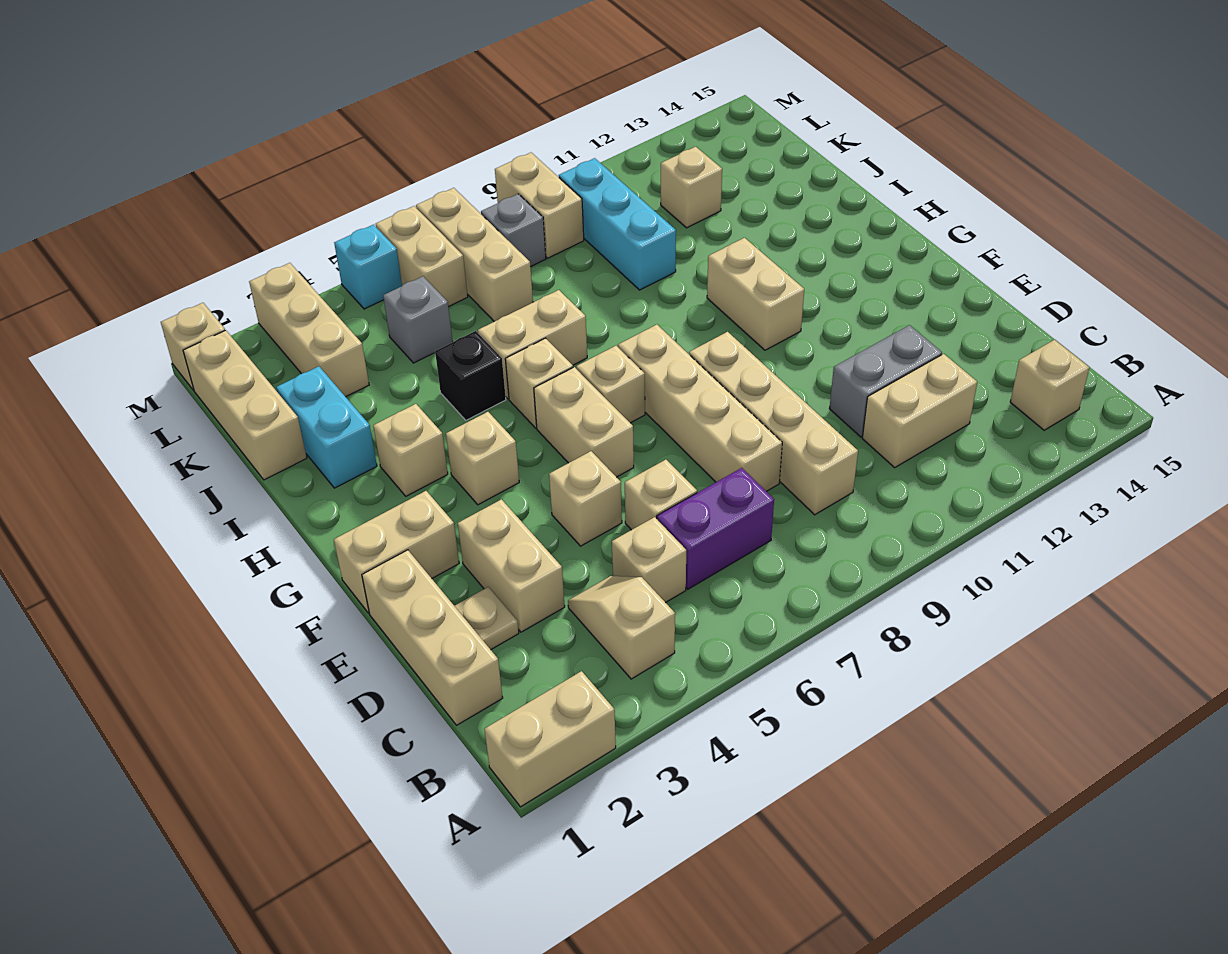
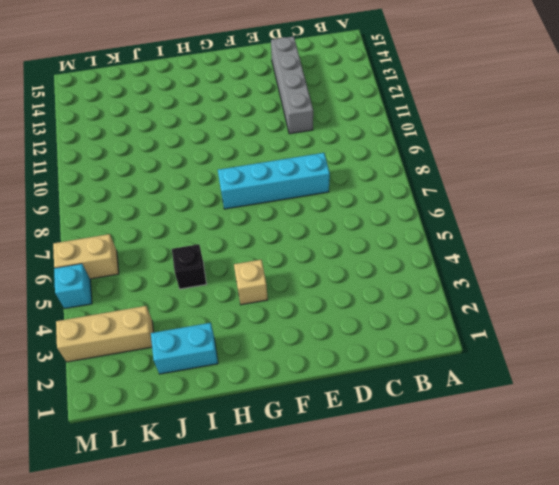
cyan brick D8:G8 level 1 -> tan brick D8:G8 level 1
grey brick D11:D14 level 1 -> grey brick D11:D12 level 1
none -> tan brick A1:A2 level 1
none -> tan slope B4:C4 level 1 top B
none -> tan brick B14 level 1
none -> tan brick C1:E1 level 1

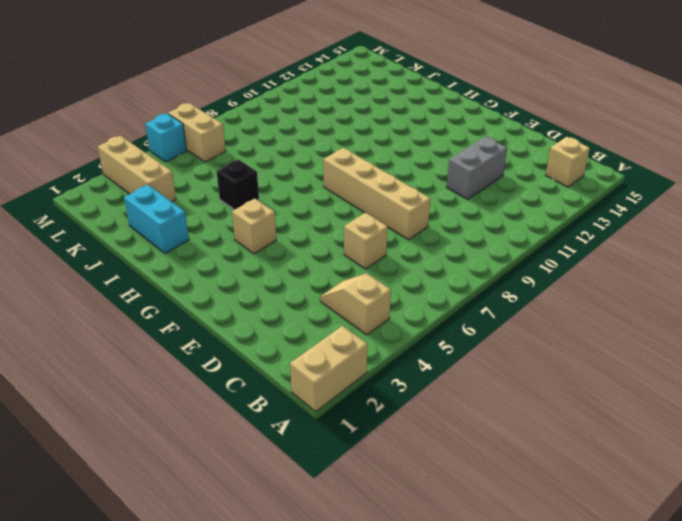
none -> tan brick C1:E1 level 1
none -> tan brick C5 level 1
none -> purple brick C6:C7 level 1
none -> tan brick C9:F9 level 1

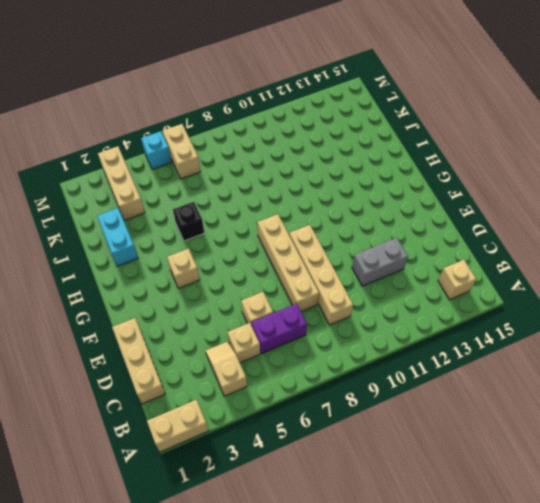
none -> tan brick C11:C12 level 1
none -> tan plate D2 level 1
none -> tan brick D3:E3 level 1
none -> tan brick E5 level 1

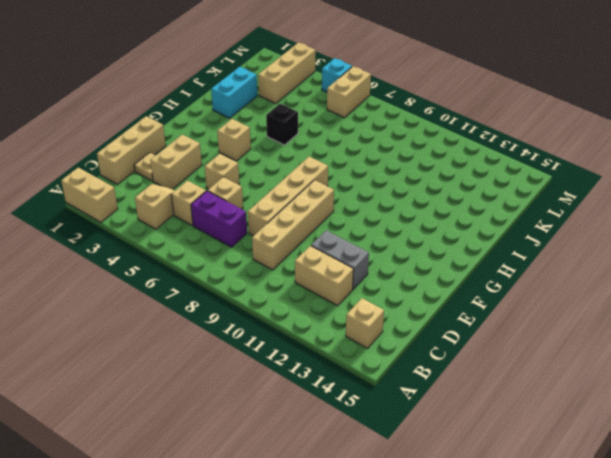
none -> tan brick F1:F2 level 1
none -> tan brick F6:G6 level 1
none -> tan brick G7 level 1
none -> tan brick G11:H11 level 1

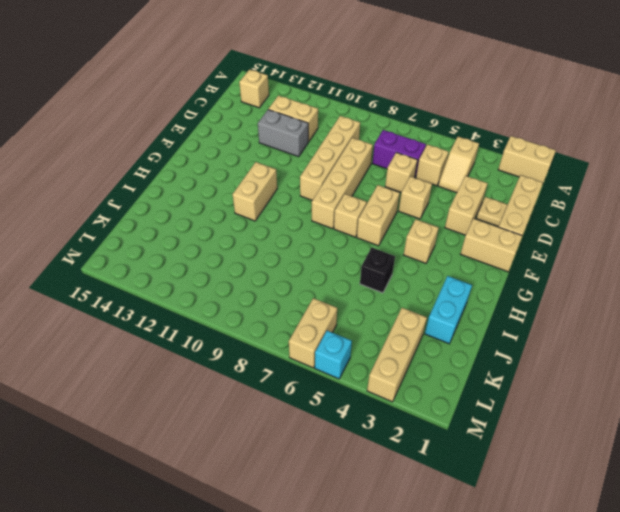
none -> tan brick H3 level 1
none -> tan brick H6 level 1
none -> tan brick I6:I7 level 1
none -> tan brick J1:L1 level 1

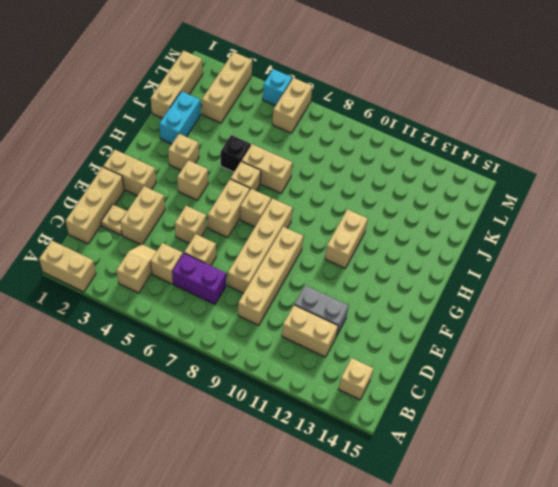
none -> cyan brick J10:L10 level 1
none -> grey brick K5 level 1
none -> tan brick K7:M7 level 1
none -> tan brick K12 level 1

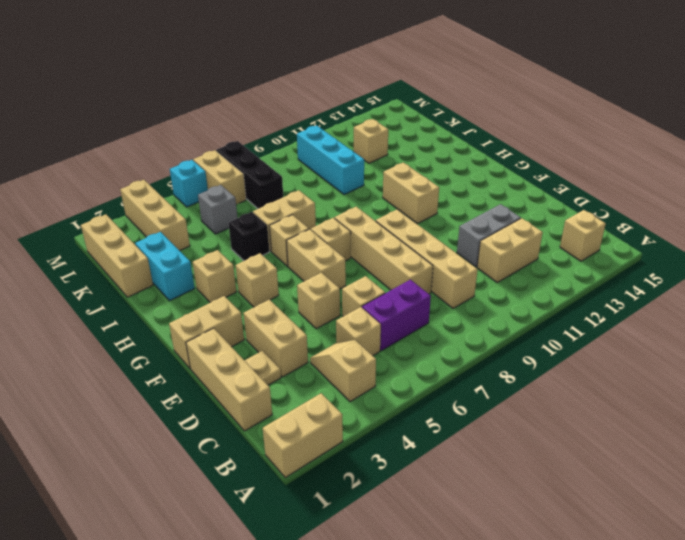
black brick K7:M7 level 1 -> tan brick K7:M7 level 1
none -> grey brick L8 level 1
none -> tan brick L9:M9 level 1
none -> tan brick M1 level 1

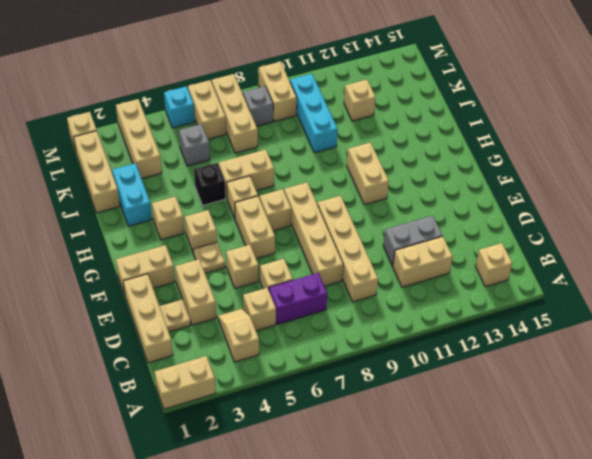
tan plate F4 level 1 -> none

